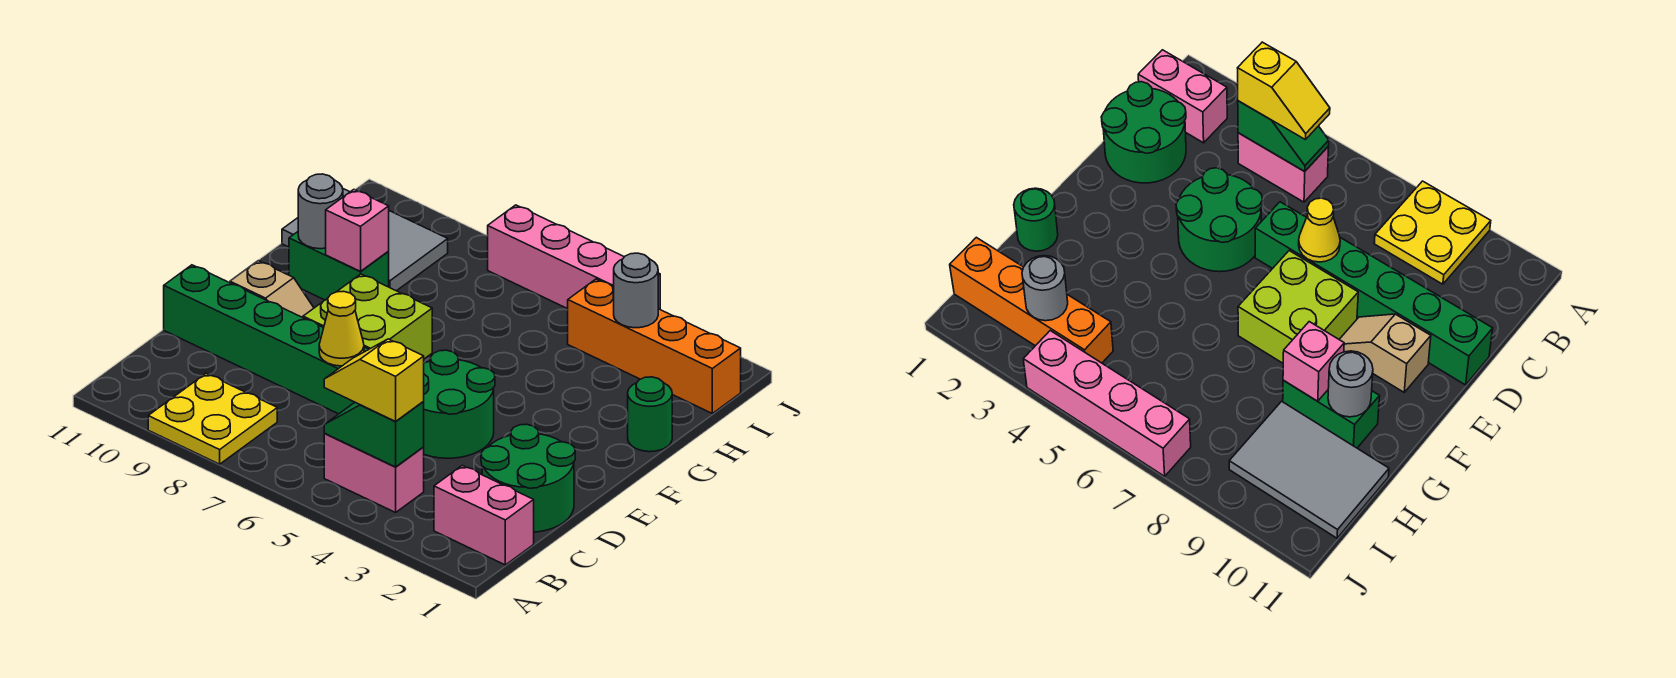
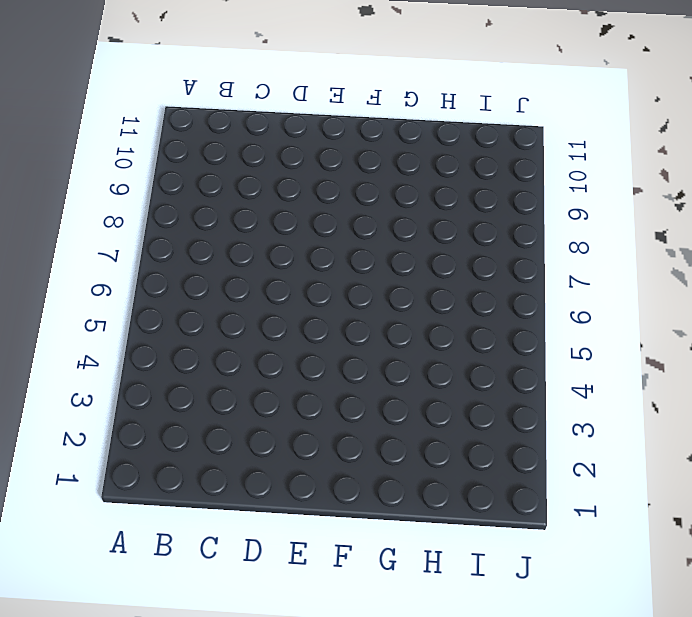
none -> yellow plate A8:B9 level 1
none -> pink brick B1:B2 level 1
none -> pink brick B4:B5 level 1

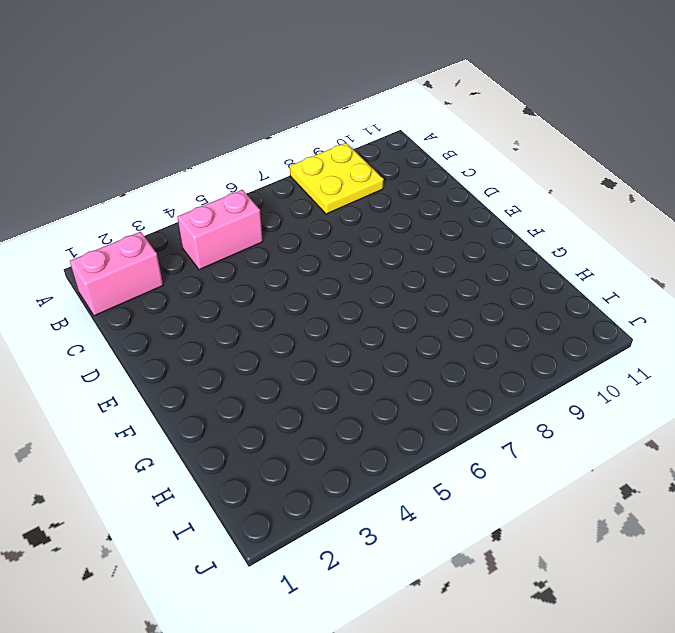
none -> green round brick C1:D2 level 1
none -> green round brick D4:E5 level 1
none -> green brick D6:D11 level 1

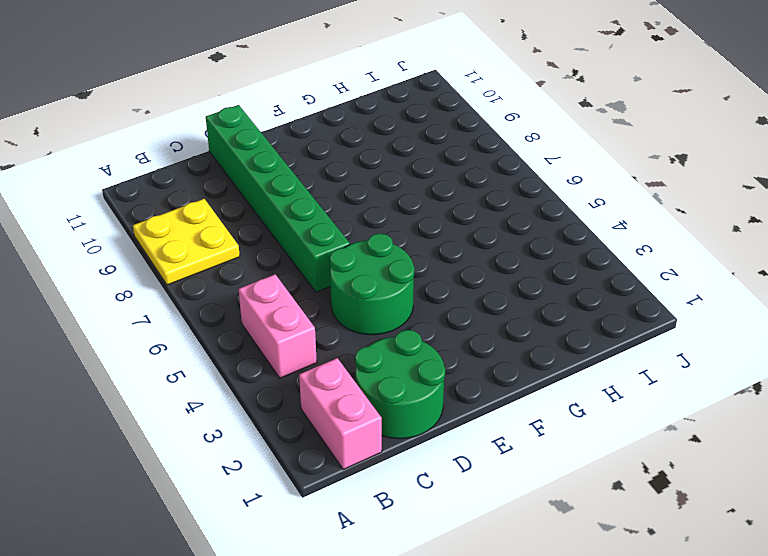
none -> lime brick E7:F8 level 1
none -> tan slope E9:E10 level 1 top 10
none -> green round brick G1 level 1

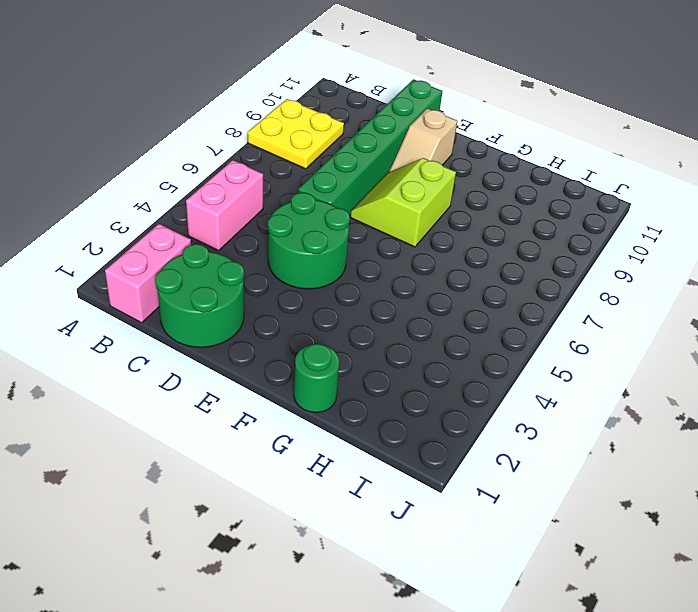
lime slope E7:F8 level 1 top F -> lime brick E7:F8 level 1
none -> green brick G9:G10 level 1
none -> grey tile H9:I11 level 1
none -> orange brick I1:I4 level 1

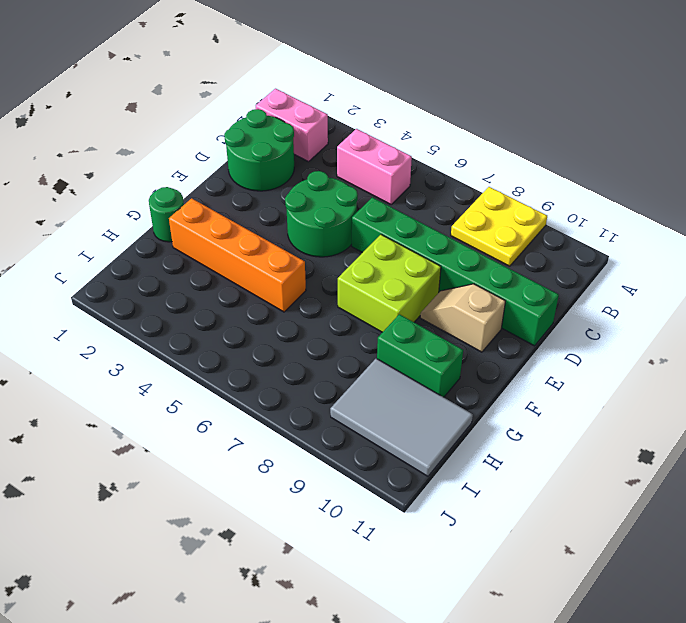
orange brick G2:G5 level 1 -> orange brick I1:I4 level 1
none -> pink brick J4:J7 level 1
none -> green slope B4:B5 level 2 top 4
none -> yellow cone D7 level 2

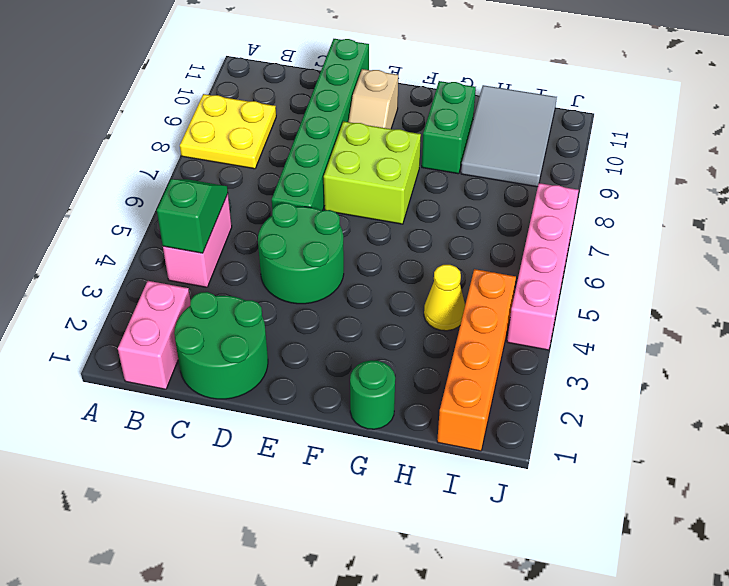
yellow cone H4 level 1 -> yellow cone D7 level 2
none -> pink brick G9 level 2
none -> grey round brick G10 level 2
none -> grey round brick I3 level 2

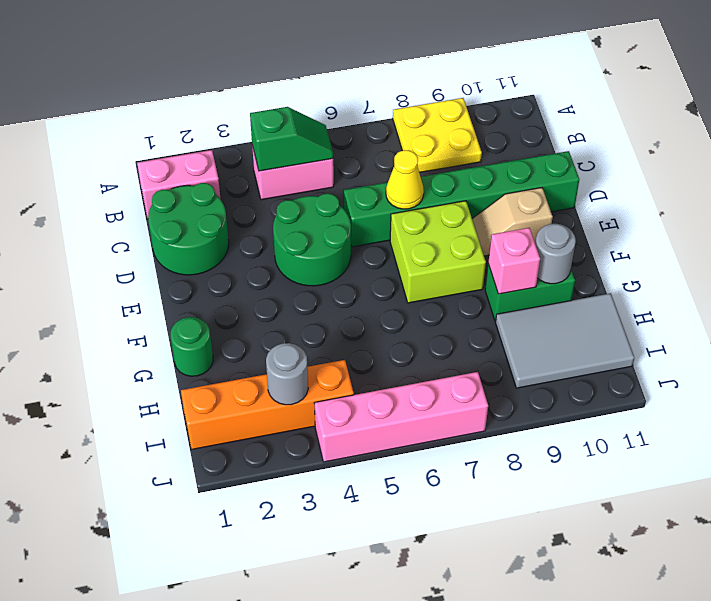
none -> yellow slope B4:B5 level 3 top 4

